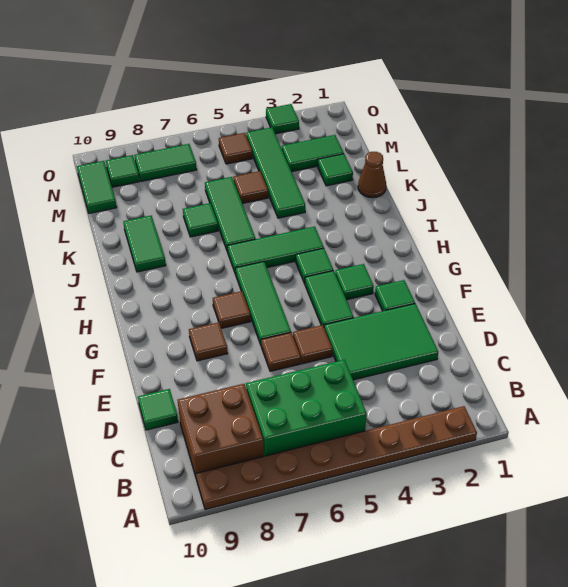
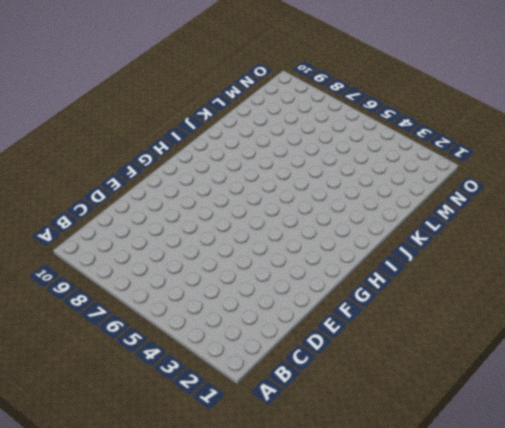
none -> brown plate A2:A9 level 1
none -> green brick B5:C7 level 1
none -> brown brick B8:C9 level 1

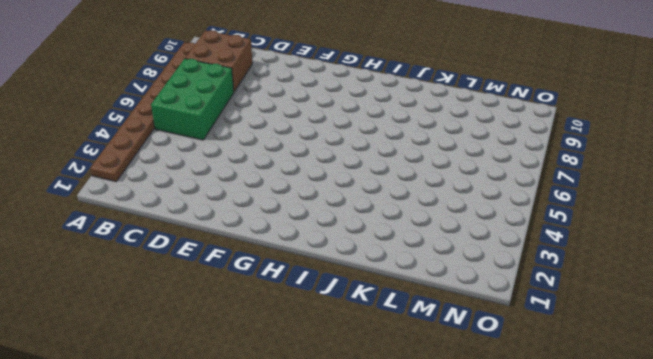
none -> green tile D2:E4 level 1
none -> green tile D10 level 1
none -> brown tile E5 level 1

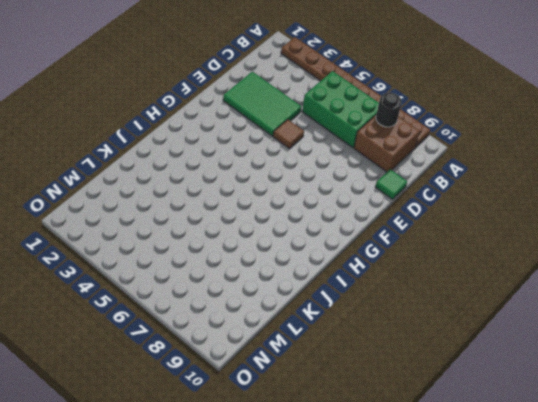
black round brick B8 level 2 -> none
none -> brown tile E6 level 1
none -> green tile F2 level 1
none -> green tile F4:G4 level 1

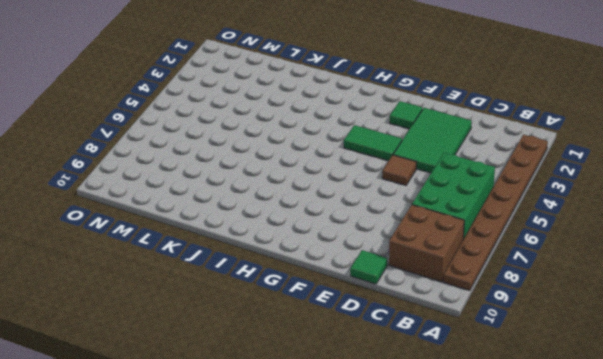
none -> brown tile E6 level 1
none -> green tile F6:H6 level 1
none -> brown tile F8 level 1

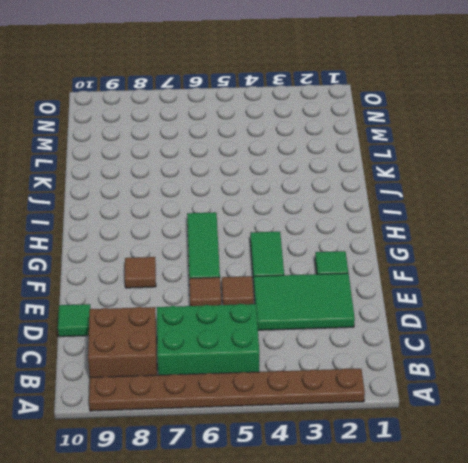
none -> green tile G3 level 1
none -> brown tile G7 level 1
none -> green tile H4 level 1

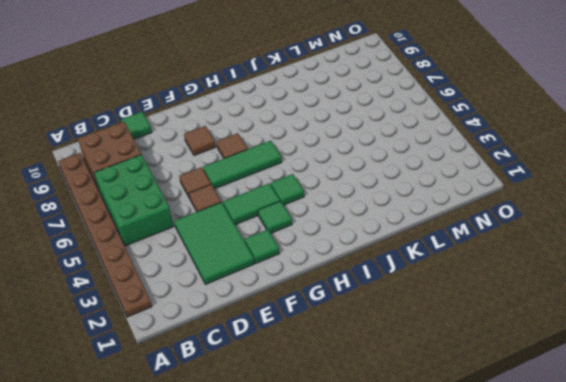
none -> green tile I4:I6 level 1
none -> green tile J6:L6 level 1
none -> green tile J9:K9 level 1

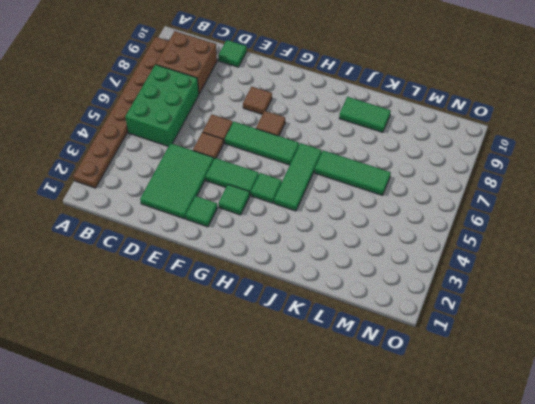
none -> brown cone K1 level 1
none -> green tile K4:N4 level 1
none -> green tile K7 level 1

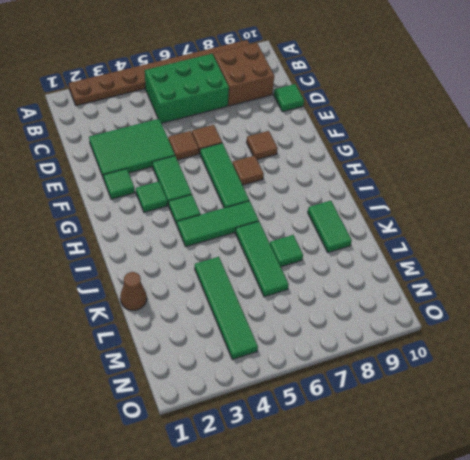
none -> green tile L2 level 1
none -> brown tile L5 level 1
none -> green tile M2:M3 level 1

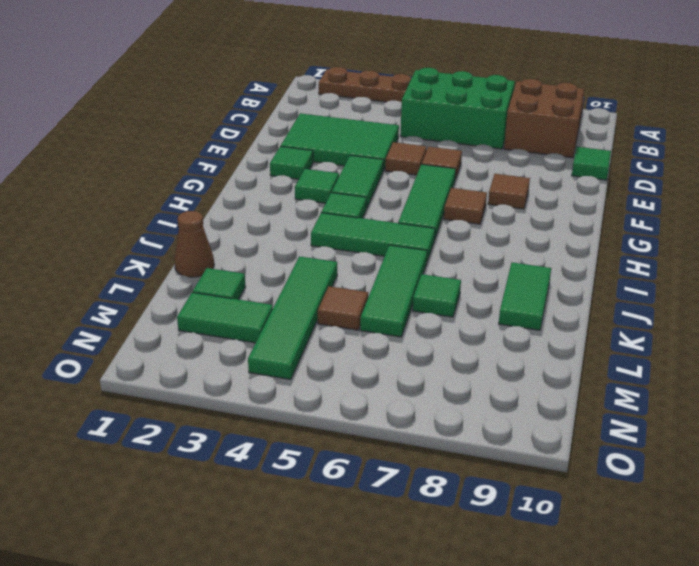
none -> green tile M10:N10 level 1
none -> brown tile N5 level 1
none -> green tile N7:N8 level 1

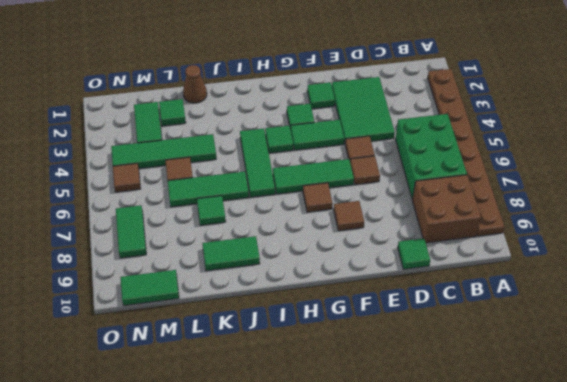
none -> green tile N9 level 1
none -> green tile O3 level 1

